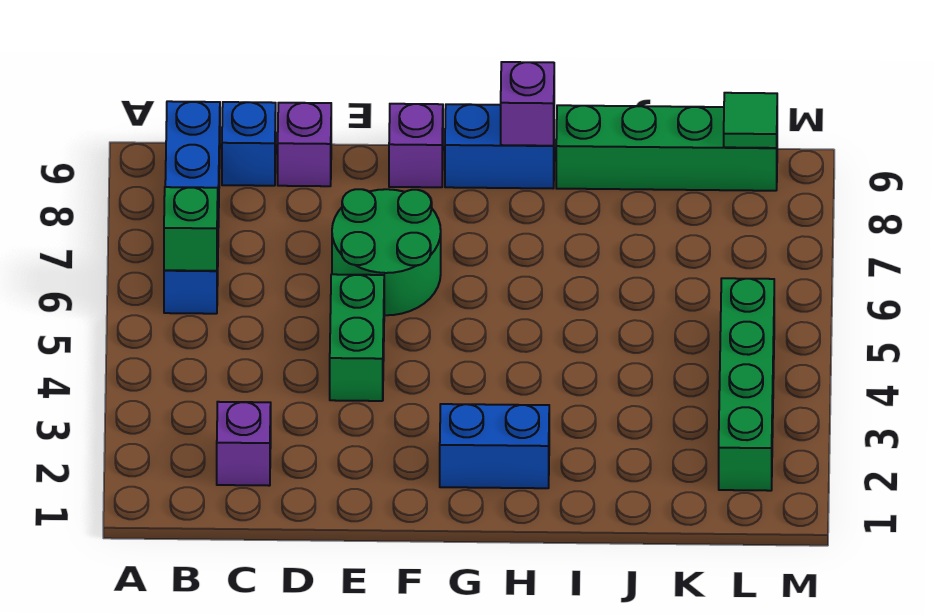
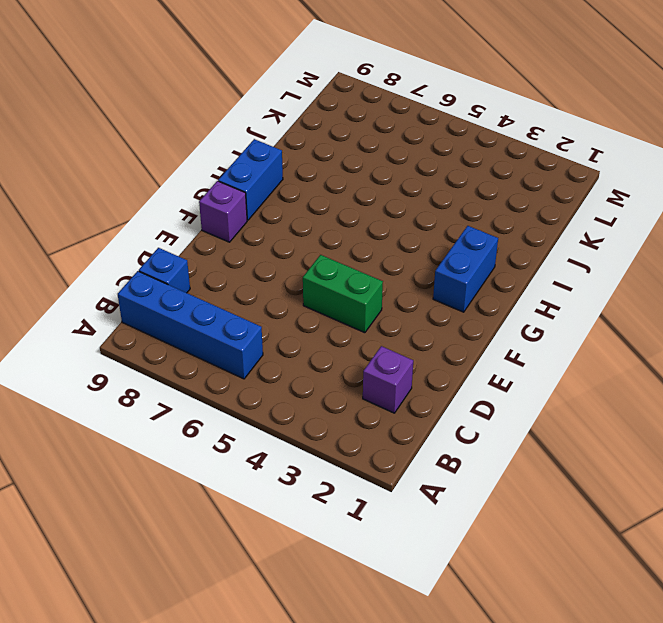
none -> purple brick D9 level 1
none -> green round brick E6:F7 level 1
none -> green brick I9:L9 level 1

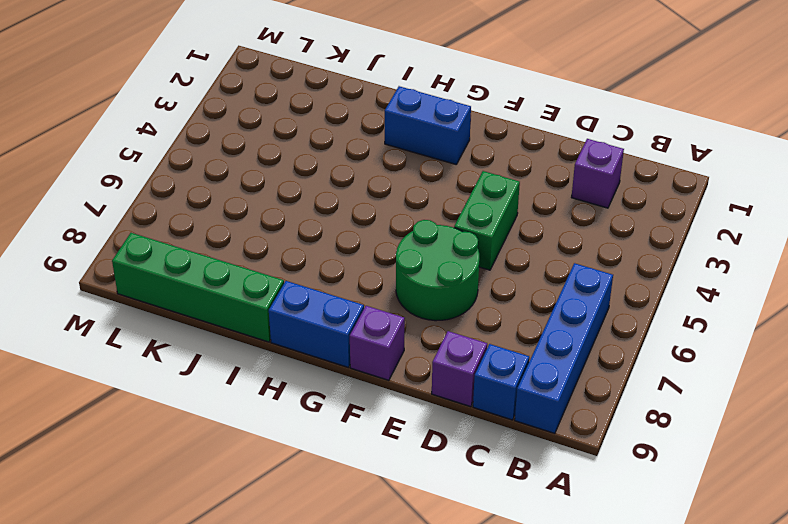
none -> green brick L2:L5 level 1
none -> green brick B6 level 2
none -> purple brick H9 level 2

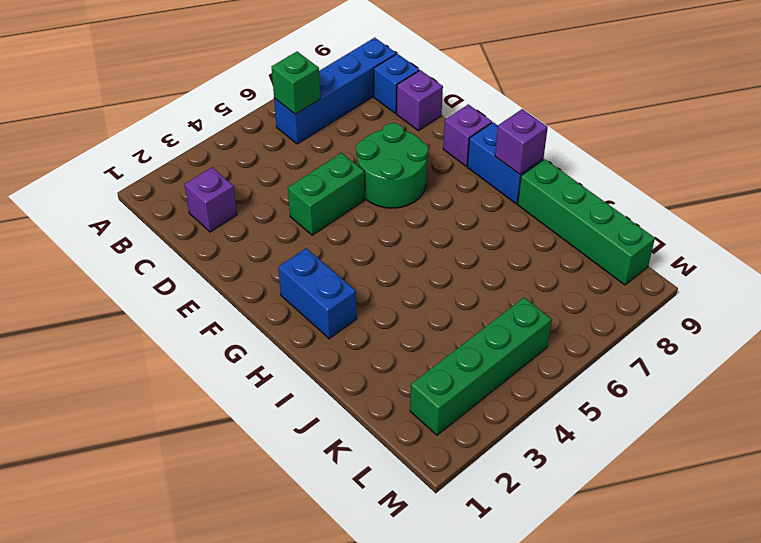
none -> green tile L9 level 2

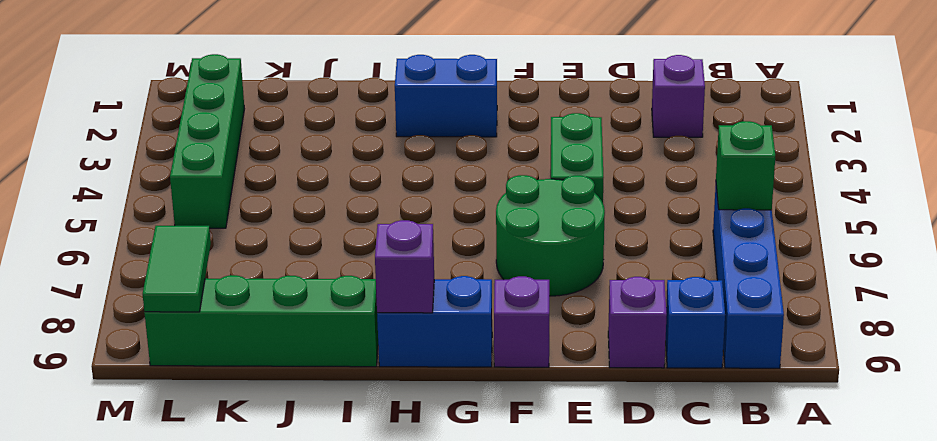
green tile L8:L9 level 2 -> green tile L9 level 2

